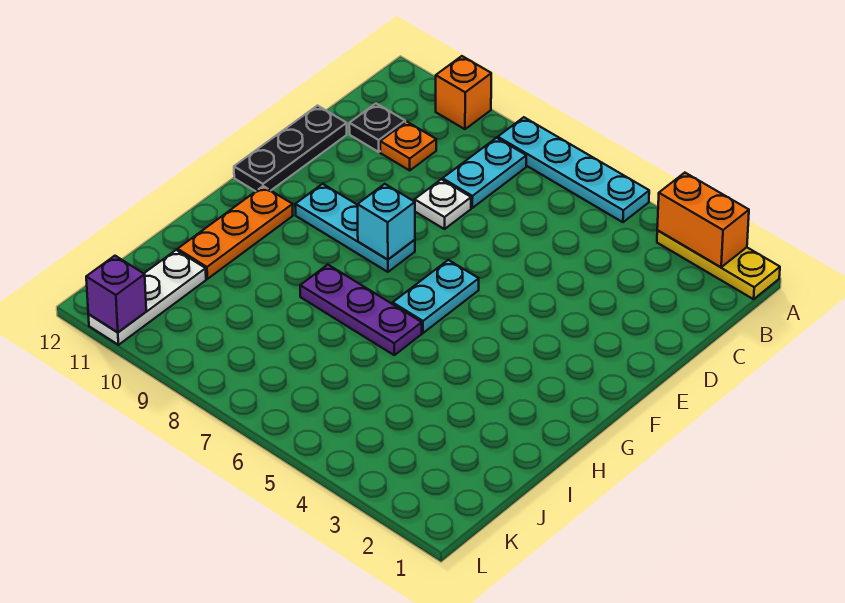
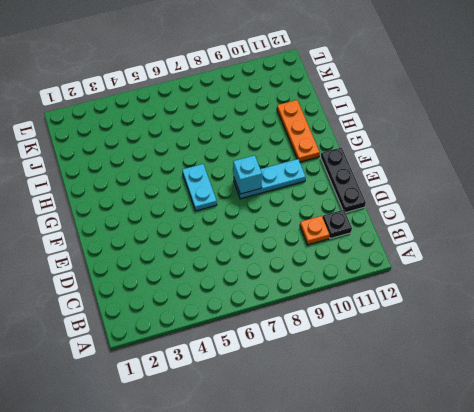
none -> yellow plate A1:A3 level 1
none -> cyan plate A5:A8 level 1
none -> orange brick A10 level 1

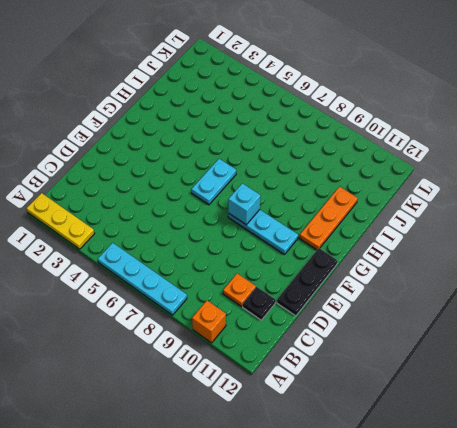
none -> cyan plate B8:C8 level 1
none -> white plate D8 level 1
none -> purple plate H6:H8 level 1

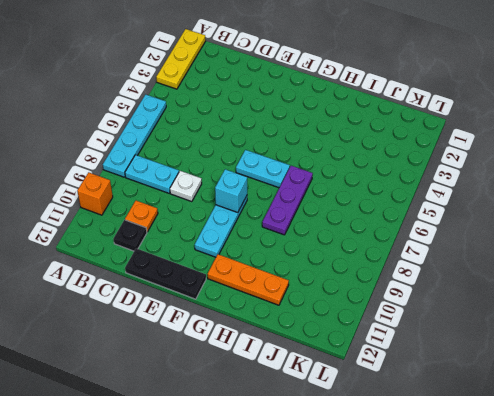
none -> white plate J11:L11 level 1
none -> orange brick A2:A3 level 2
none -> purple brick L11 level 2

